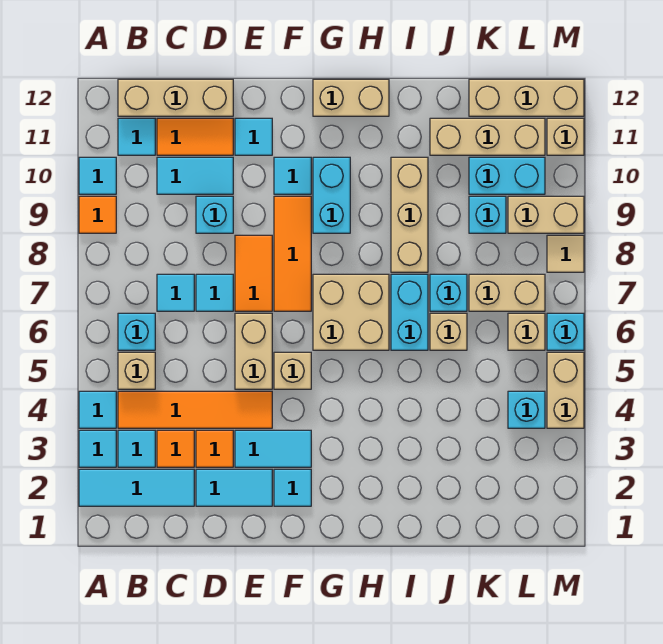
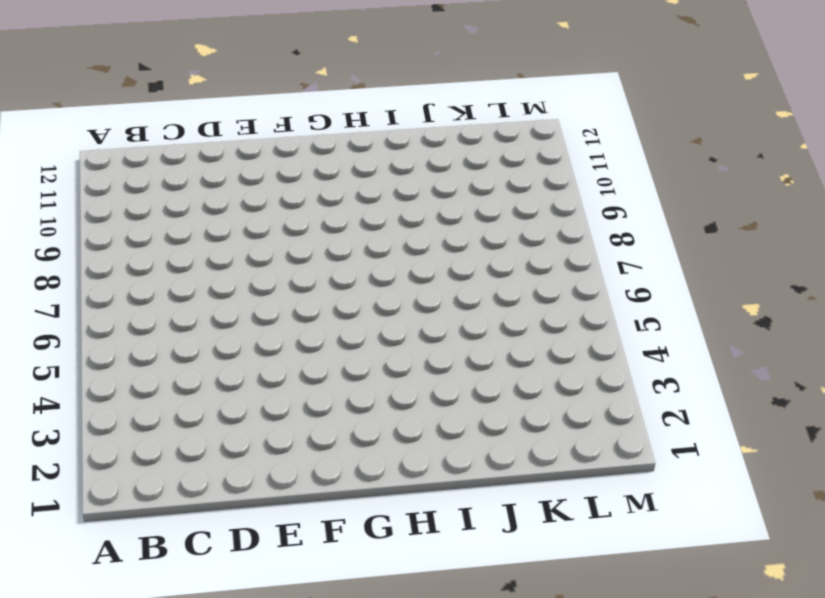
none -> cyan tile A2:C2 level 1
none -> cyan tile A3 level 1
none -> cyan tile A4 level 1
none -> orange tile A9 level 1

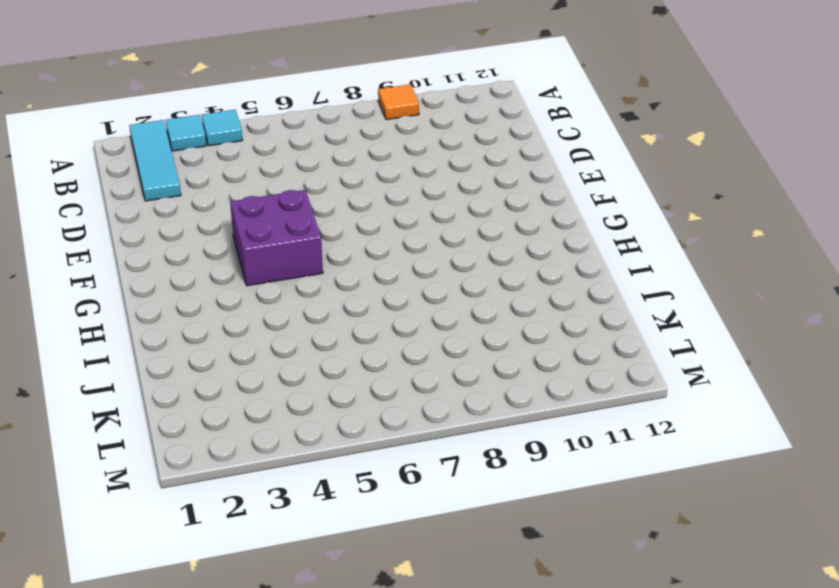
purple brick F4:G5 level 1 -> tan brick F5 level 1
none -> cyan tile A10 level 1
none -> cyan tile B3 level 1
none -> orange tile B4:E4 level 1
none -> tan brick B5 level 1

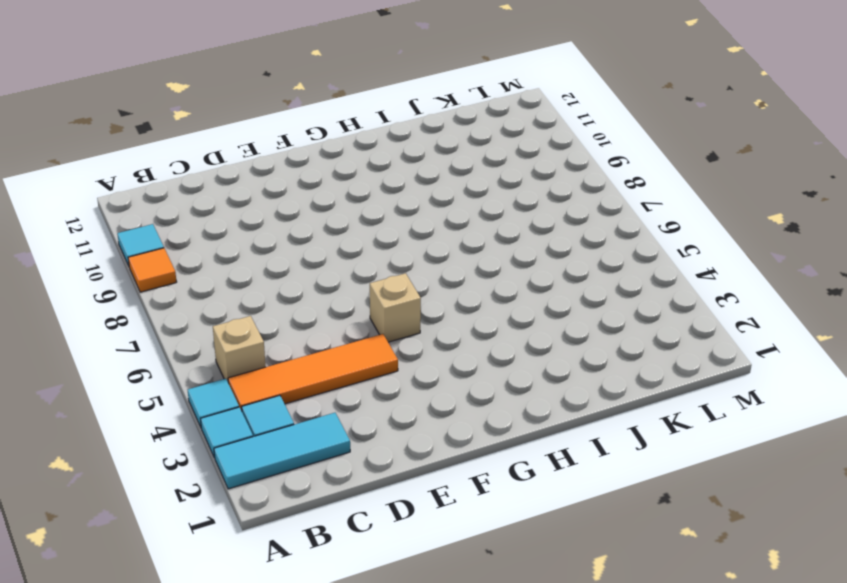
none -> cyan brick B6 level 1
none -> cyan tile B11 level 1
none -> tan brick B12:D12 level 1
none -> orange tile C3 level 1

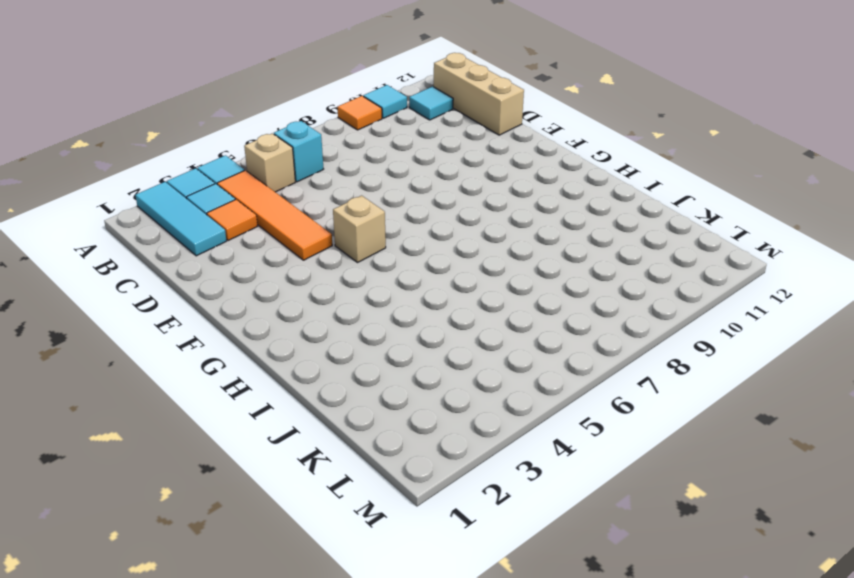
none -> cyan tile C7 level 1
none -> cyan tile C10:D10 level 1
none -> orange tile C11:D11 level 1
none -> cyan tile D2:E2 level 1

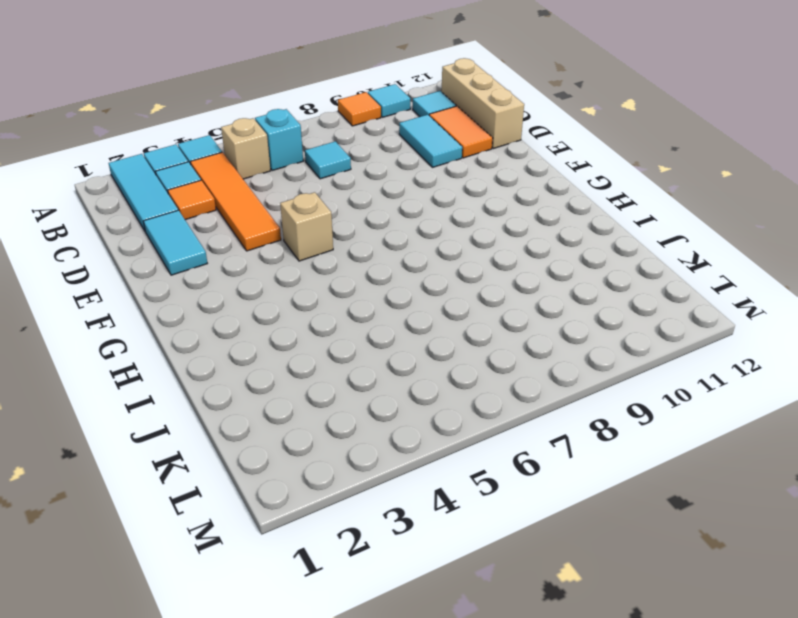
none -> orange tile D3 level 1
none -> cyan tile D7 level 1
none -> cyan brick D9 level 1
none -> cyan tile E3:F3 level 1

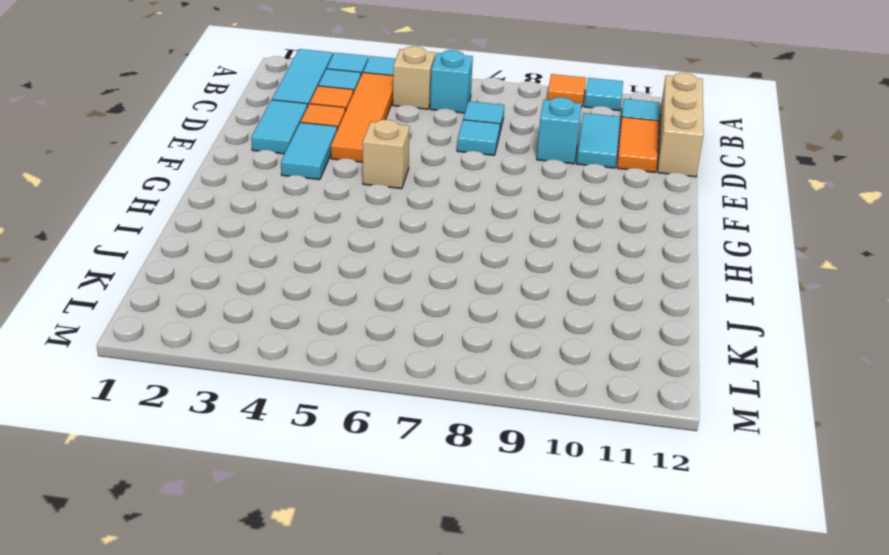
none -> tan brick E5:E6 level 1
none -> orange tile E7:E8 level 1
none -> cyan tile E11 level 1
none -> cyan tile F2 level 1

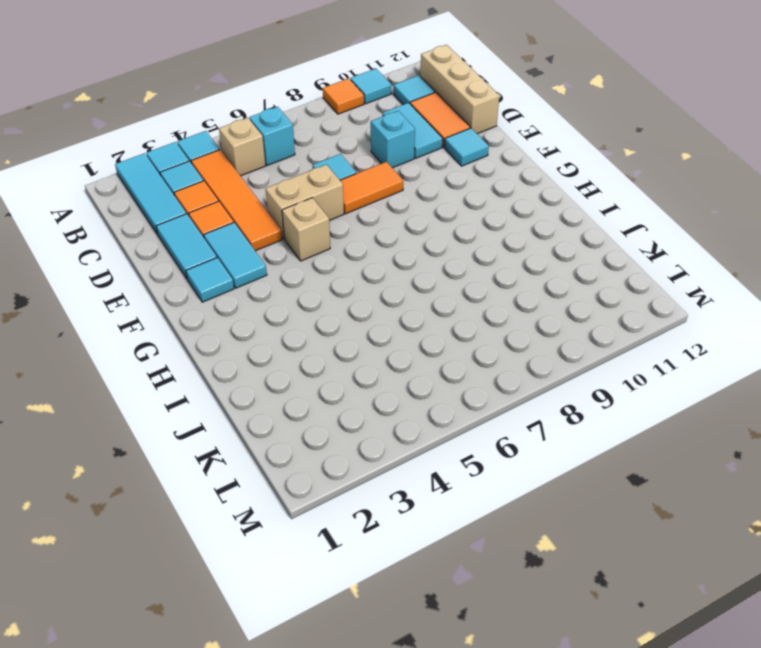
none -> cyan tile C7 level 1
none -> orange tile F7:F9 level 1
none -> cyan tile F10 level 1
none -> tan brick G6:H7 level 1

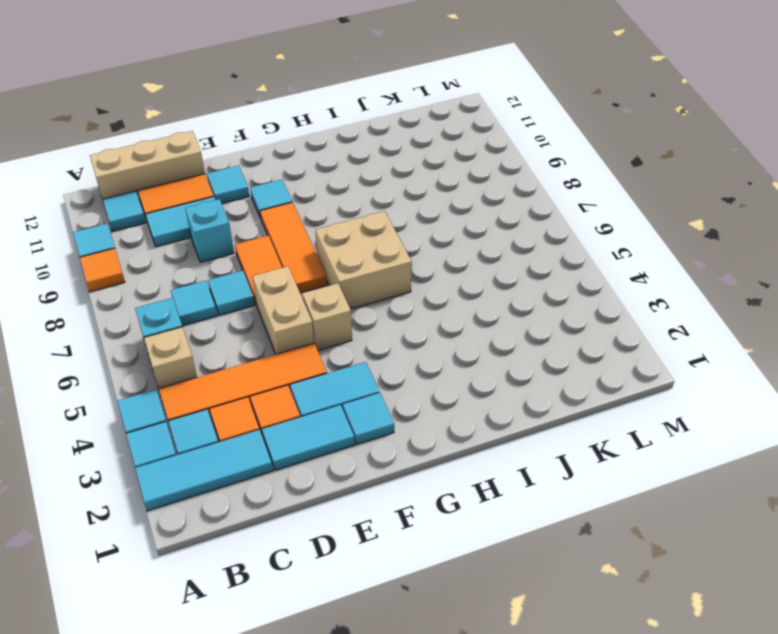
none -> cyan brick G9:G10 level 1
none -> tan brick G12:H12 level 1
none -> cyan brick I6:I7 level 1
none -> tan brick I8:I10 level 1

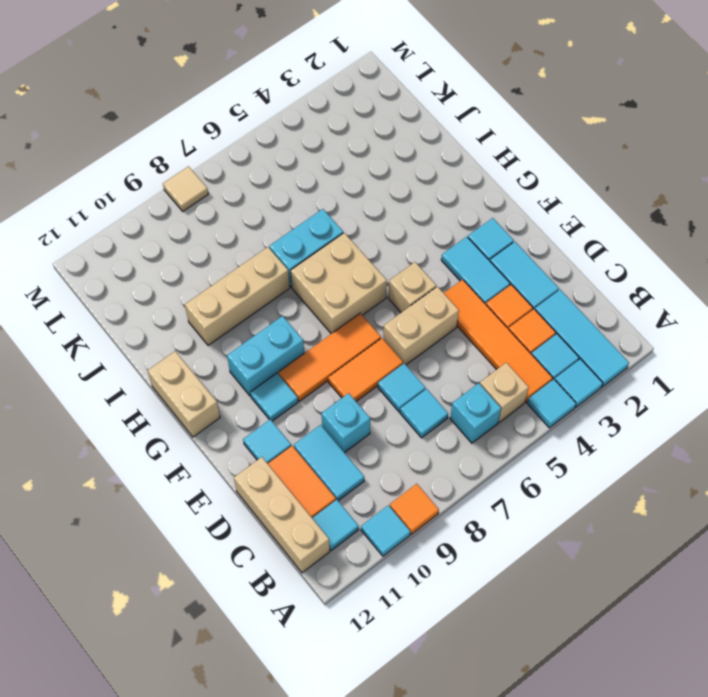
none -> tan brick J6 level 1
none -> cyan brick J7 level 1
none -> tan brick J11:L11 level 1
none -> tan brick K7:L7 level 1

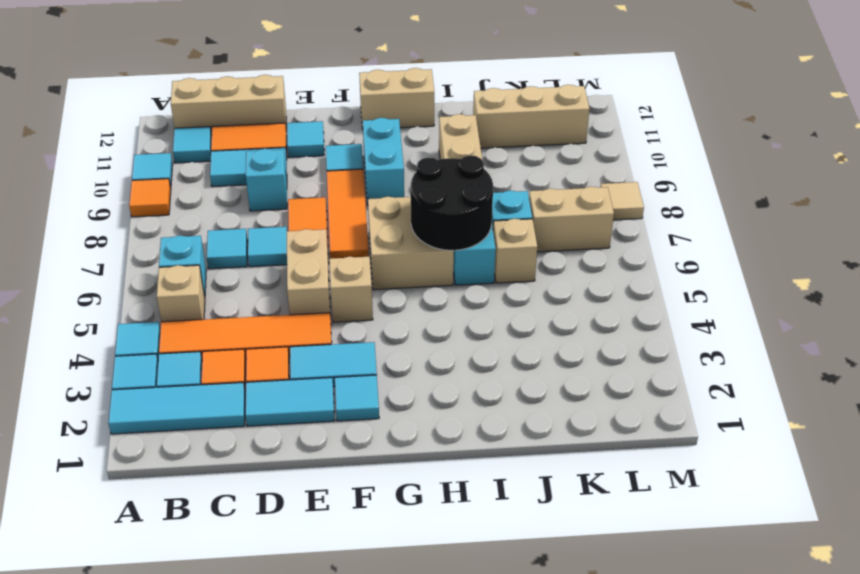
black round brick H6:I7 level 2 -> none
none -> cyan brick K9 level 1
none -> cyan brick K10:L10 level 1
none -> tan brick K12:M12 level 1
none -> cyan brick L4 level 1

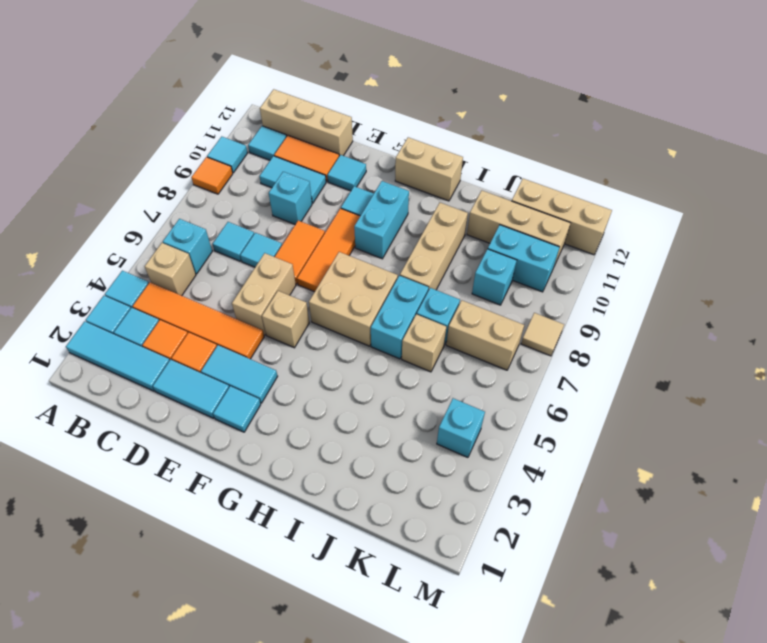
none -> tan brick L6 level 1
none -> tan brick L9:M9 level 1
none -> tan brick M4:M5 level 1
none -> cyan brick M6 level 1

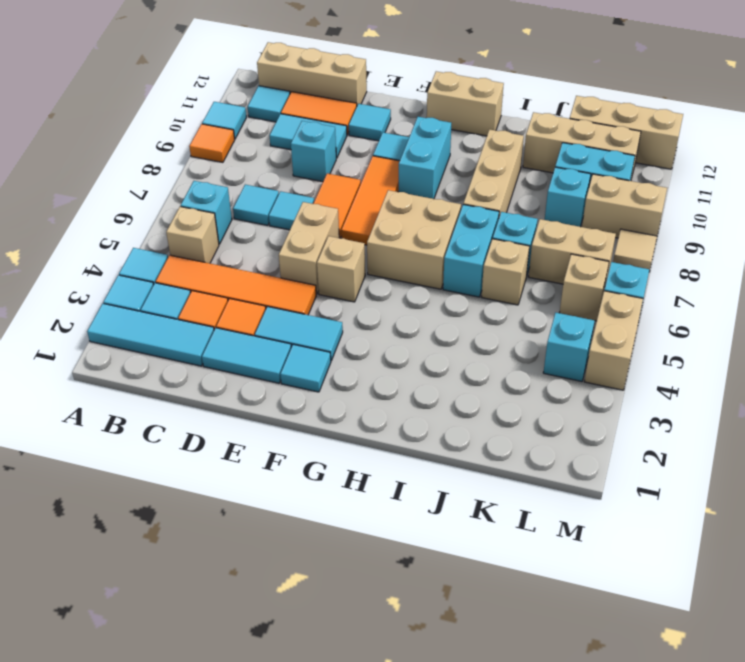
none -> tan brick M11 level 1

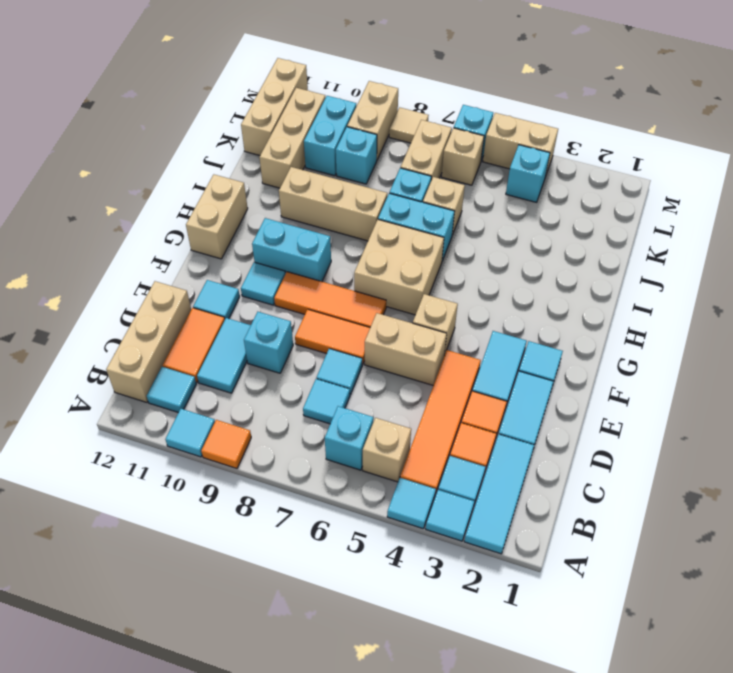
none -> tan brick M11 level 1

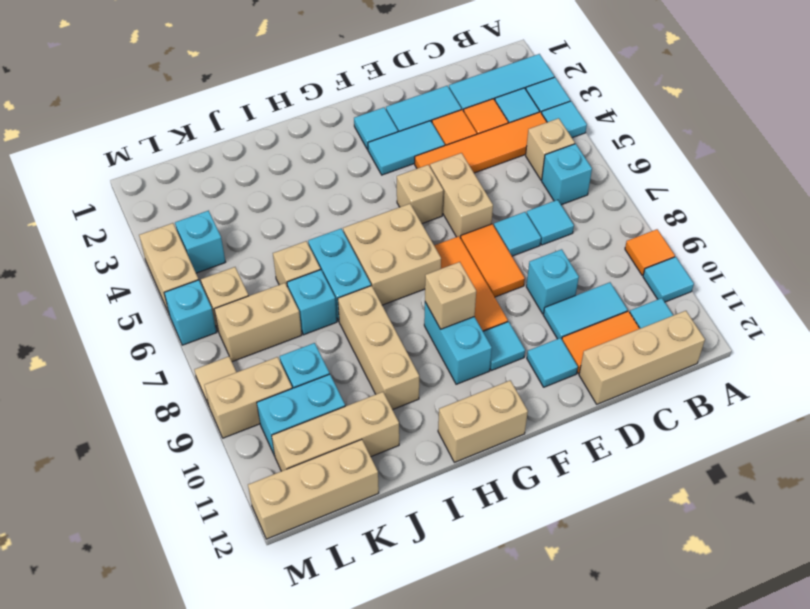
tan brick G9 level 2 -> tan brick M11 level 1

